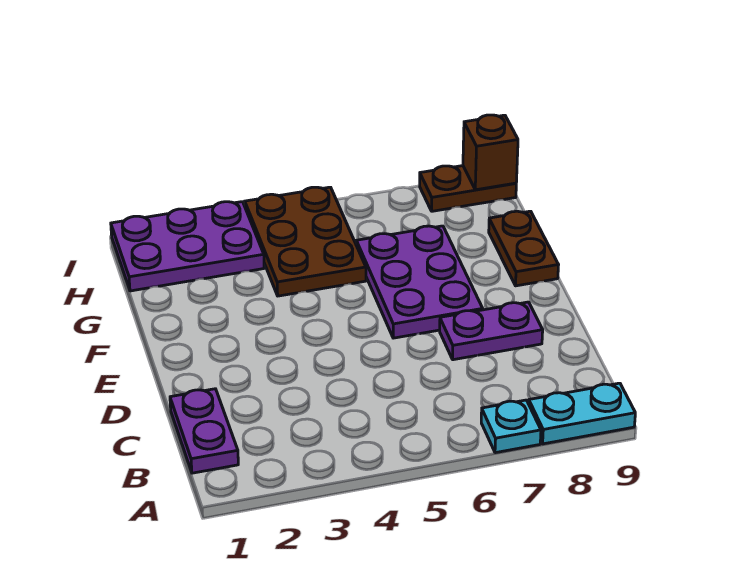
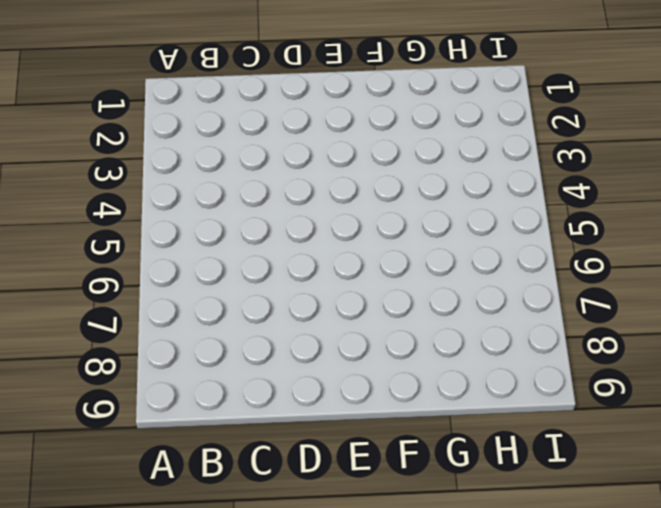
none -> cyan plate A7 level 1
none -> cyan plate A8:A9 level 1

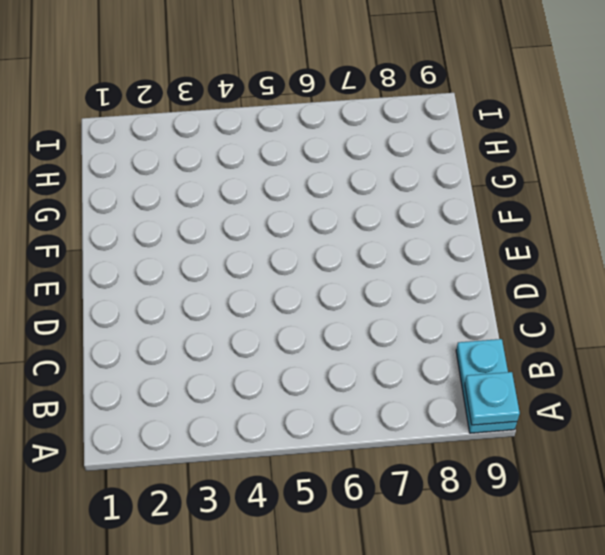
cyan plate A9:B9 level 1 -> cyan plate A8:A9 level 1
cyan plate A9 level 2 -> cyan plate A7 level 1
none -> purple plate B1:C1 level 1
none -> purple plate D7:D8 level 1

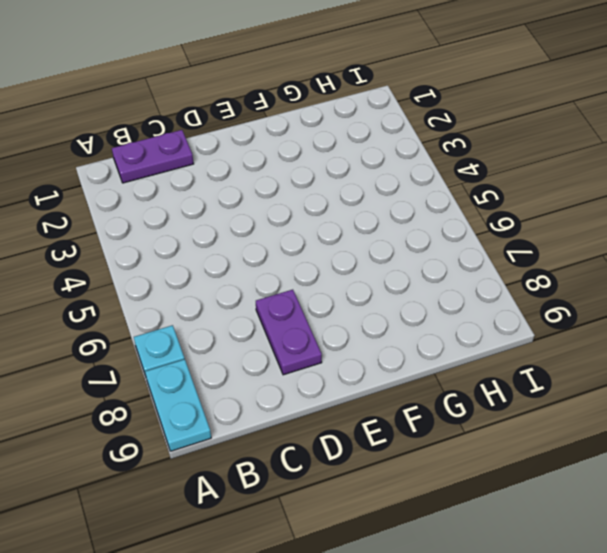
none -> purple plate E6:G7 level 1
none -> brown plate F9:G9 level 1

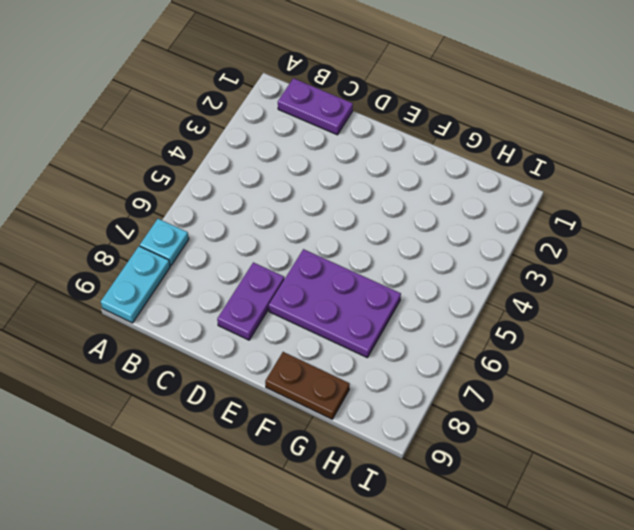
none -> brown plate G4:I5 level 1
none -> purple plate H1:I3 level 1

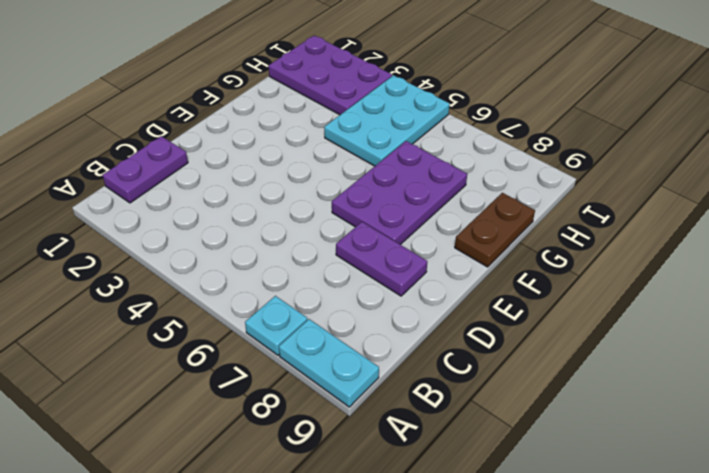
cyan plate G4:I5 level 1 -> brown plate G4:I5 level 1
none -> brown plate I8:I9 level 1
none -> brown brick I9 level 2

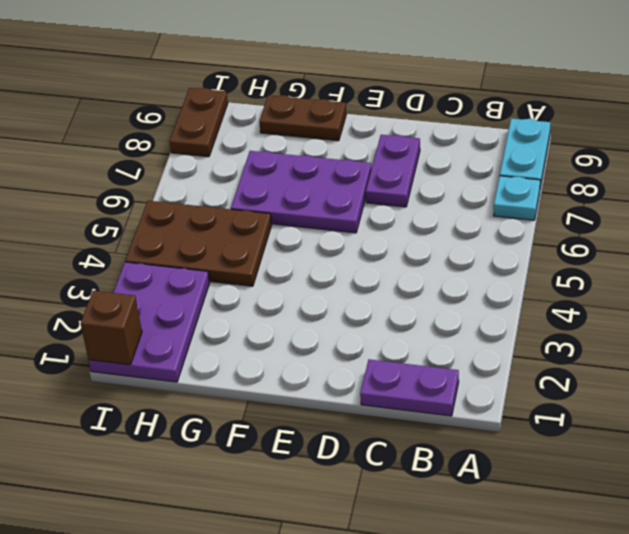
brown brick I1 level 2 -> brown brick I9 level 2

